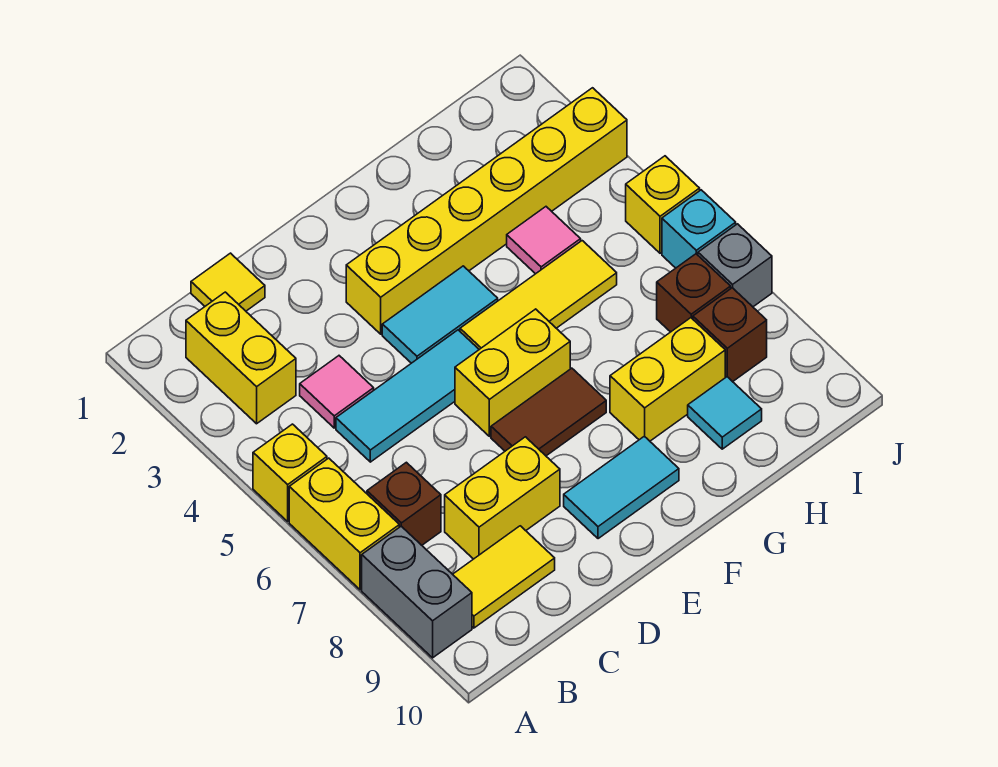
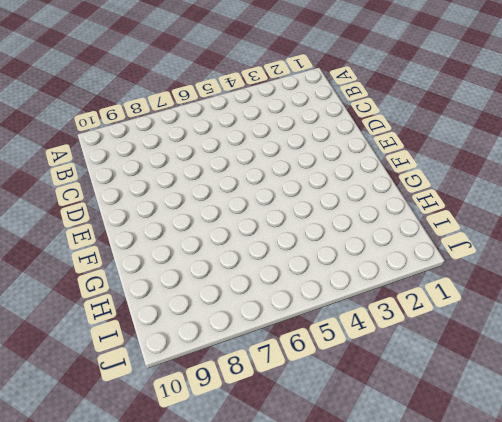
none -> yellow brick A5 level 1
none -> yellow brick A6:A7 level 1
none -> grey brick A8:A9 level 1

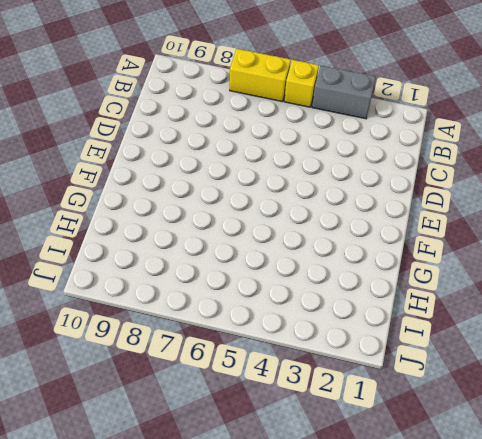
grey brick A3:A4 level 1 -> grey brick A8:A9 level 1
none -> yellow brick B2:B3 level 1
none -> brown brick B7 level 1
none -> yellow tile B9:C9 level 1

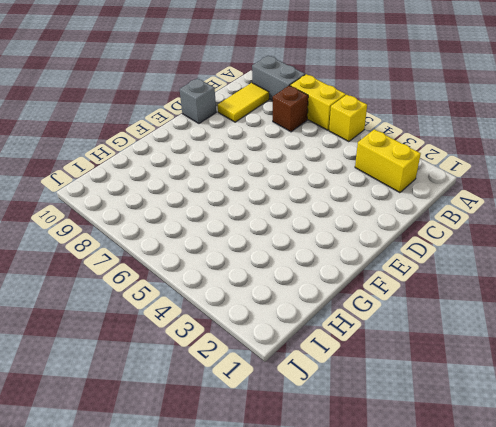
grey brick D10 level 1 -> grey brick J7 level 1
none -> yellow tile C1 level 1
none -> pink tile C4 level 1
none -> cyan tile C5:E5 level 1

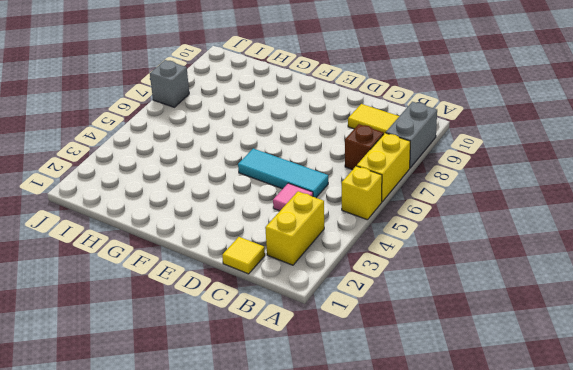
none -> yellow brick C8:D8 level 1
none -> yellow brick E3:J3 level 1
none -> cyan tile E4:F4 level 1

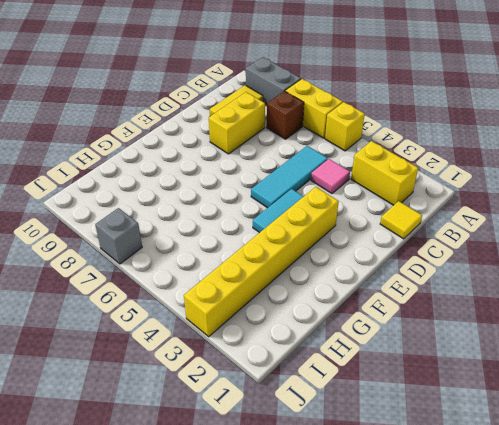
none -> yellow brick E6:F6 level 1
none -> brown tile E7:F7 level 1
none -> cyan tile E9:F9 level 1

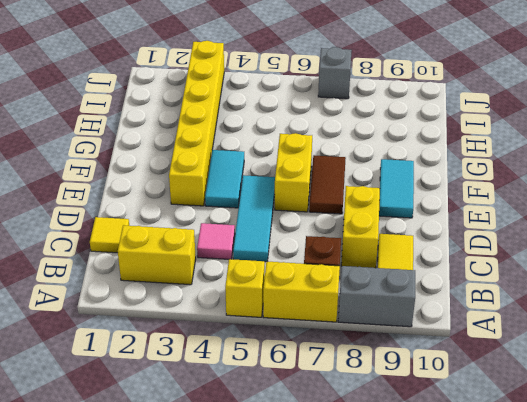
none -> yellow tile F5:H5 level 1
none -> yellow brick G8:H8 level 1
none -> pink tile H4 level 1

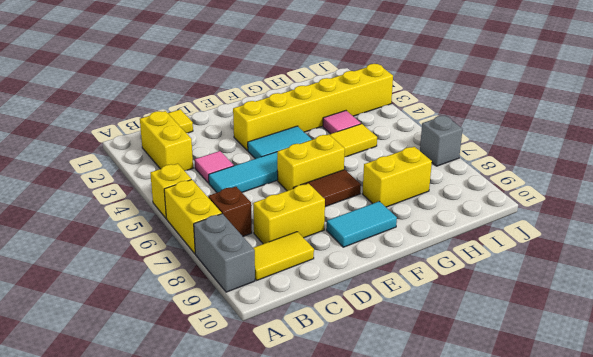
none -> cyan tile H9 level 1
none -> brown brick I7 level 1
none -> brown brick I8 level 1

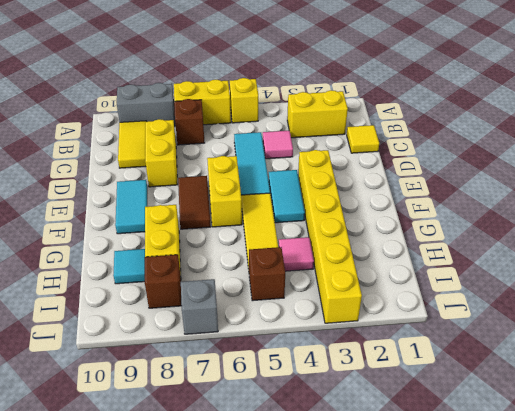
brown brick I5 level 1 -> brown brick I7 level 1
none -> yellow brick J5 level 1
none -> cyan brick J6 level 1

